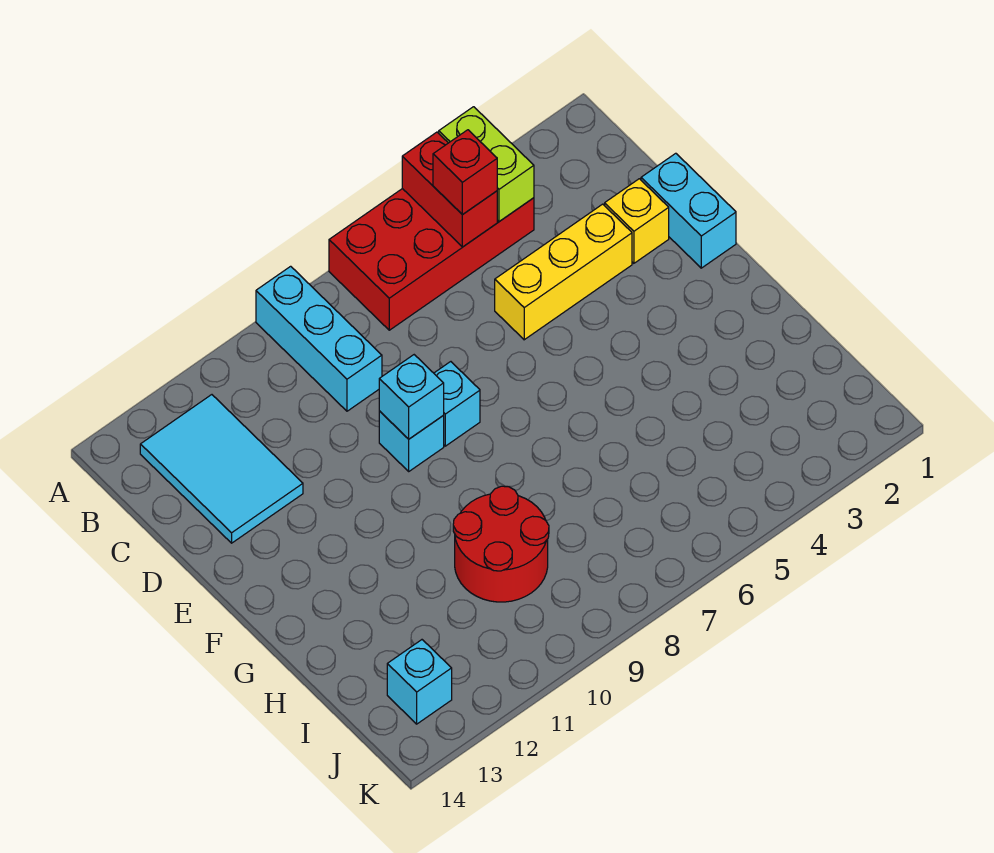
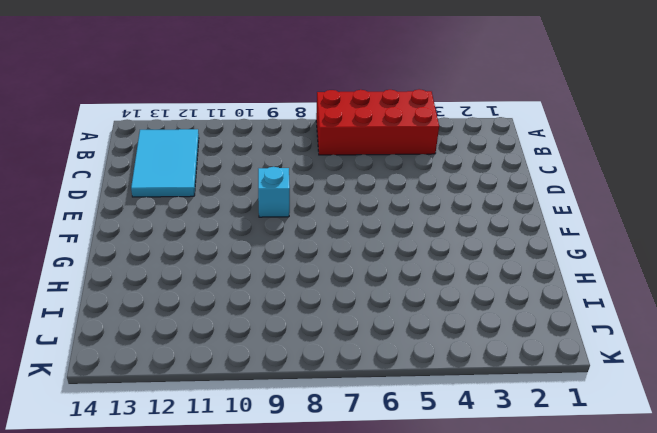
none -> cyan brick A9:C9 level 1
none -> cyan brick D1:E1 level 1
none -> yellow brick D2 level 1

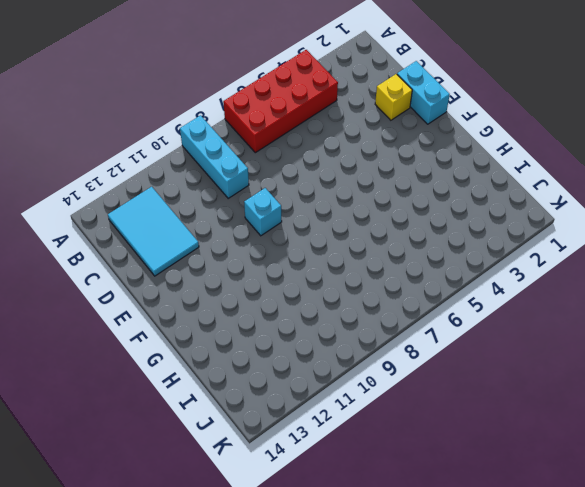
none -> yellow brick D3:D5 level 1
none -> cyan brick E8 level 1
none -> red round brick H9:I10 level 1

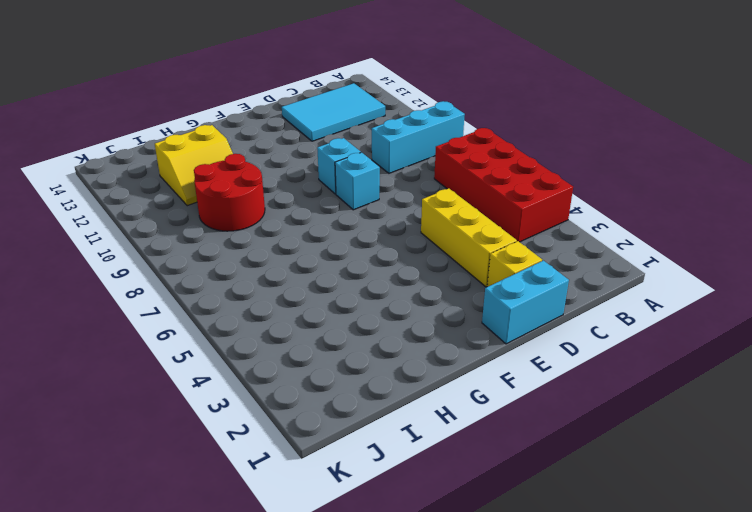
yellow slope H11:I12 level 1 top 12 -> none
none -> cyan brick J13 level 1
none -> lime brick A4:B4 level 2
none -> red brick A5:B5 level 2

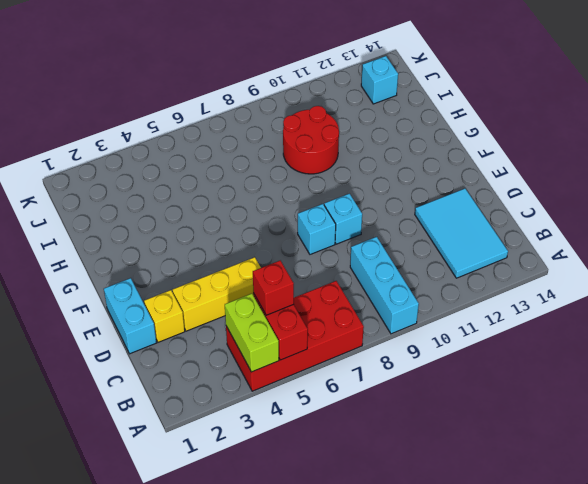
none -> cyan brick E9 level 2

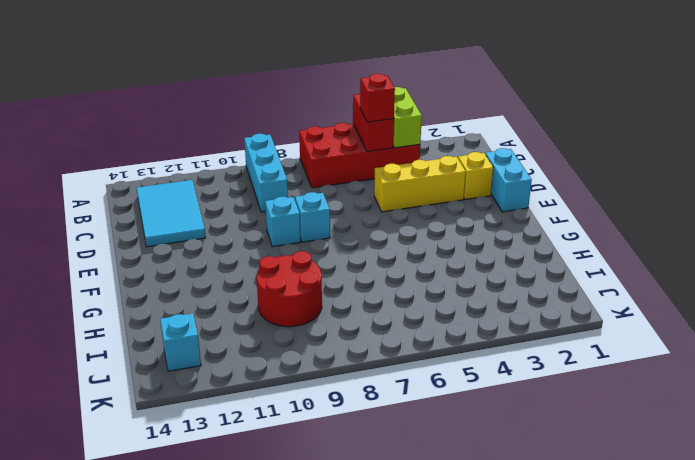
none -> cyan brick E9 level 2

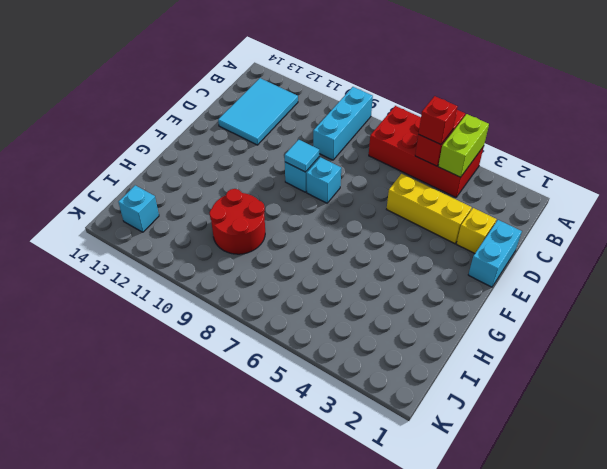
cyan tile E9 level 2 -> cyan brick E9 level 2

